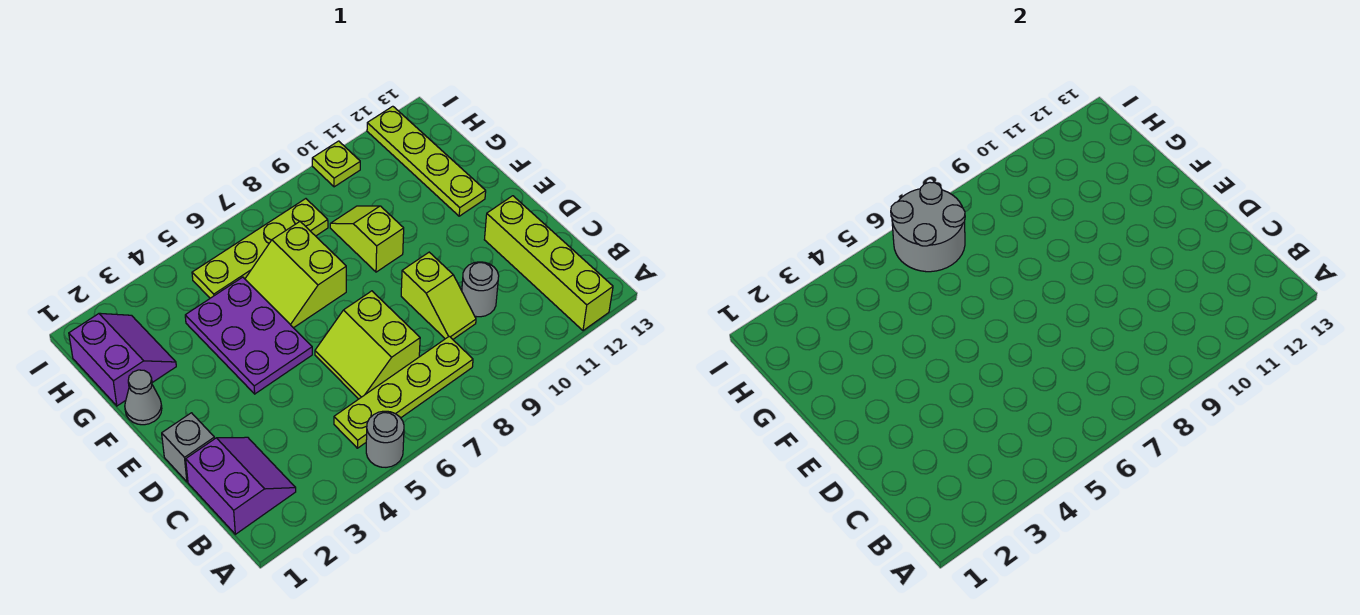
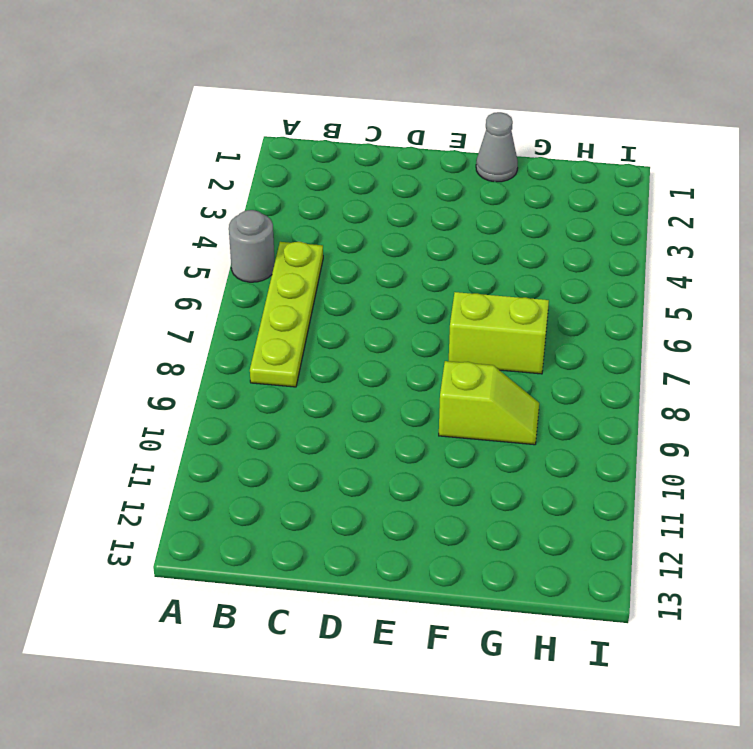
none -> lime brick A12:D12 level 1
none -> purple slope B1:C2 level 1 top 1
none -> lime slope C6:D7 level 1 top 7

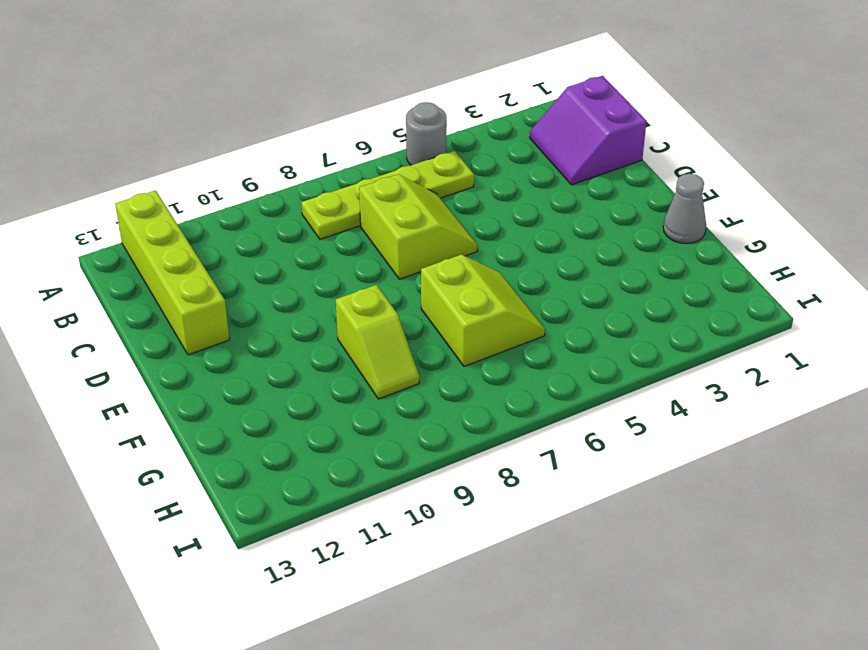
none -> lime slope C9:D9 level 1 top D
none -> grey round brick C10 level 1
none -> grey brick D1 level 1

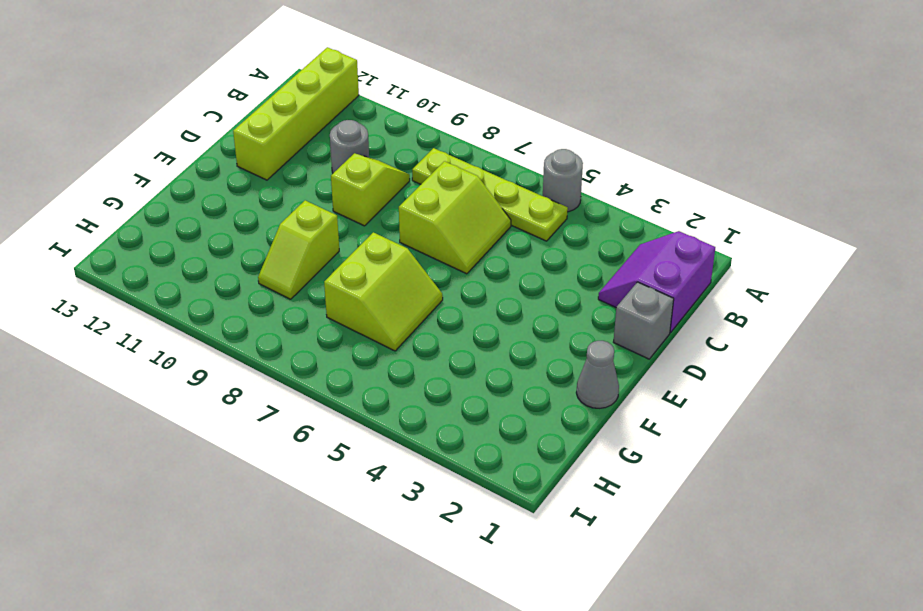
none -> purple plate E4:G5 level 1
none -> lime plate F12:I12 level 1
none -> purple slope G1:H2 level 1 top 1

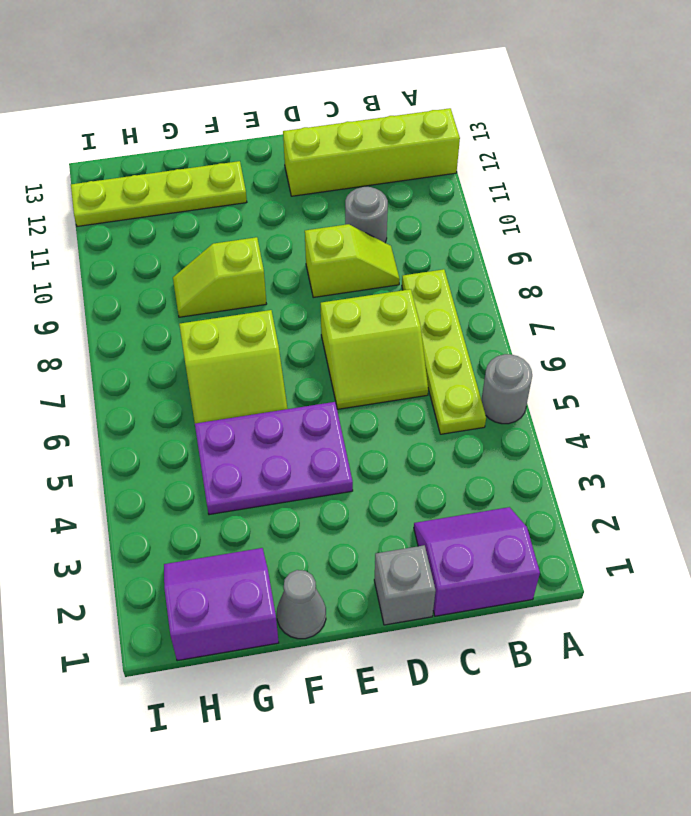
none -> lime plate H5:H8 level 1
none -> lime plate I10 level 1
none -> grey round brick H6:I7 level 2

